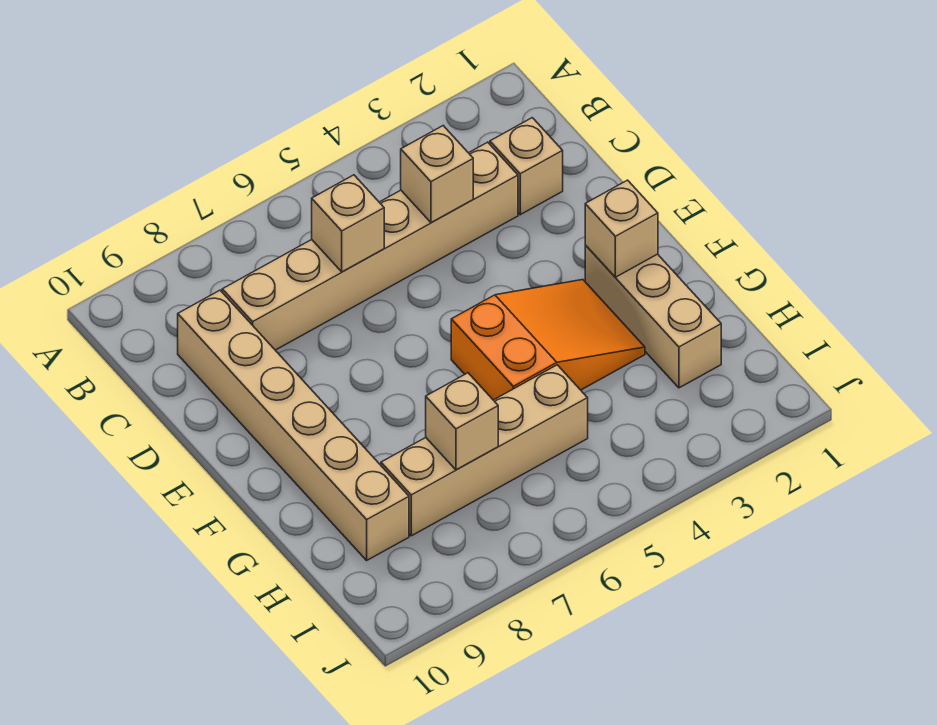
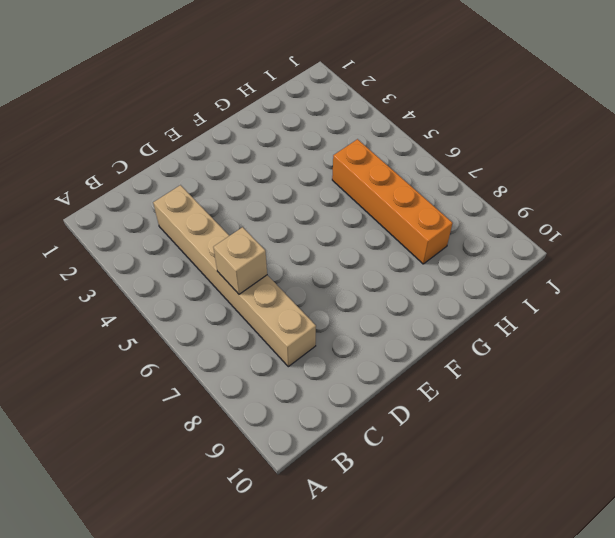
orange brick H5:H8 level 1 -> tan brick H5:H8 level 1
none -> tan brick C2 level 1
none -> tan brick C9:H9 level 1

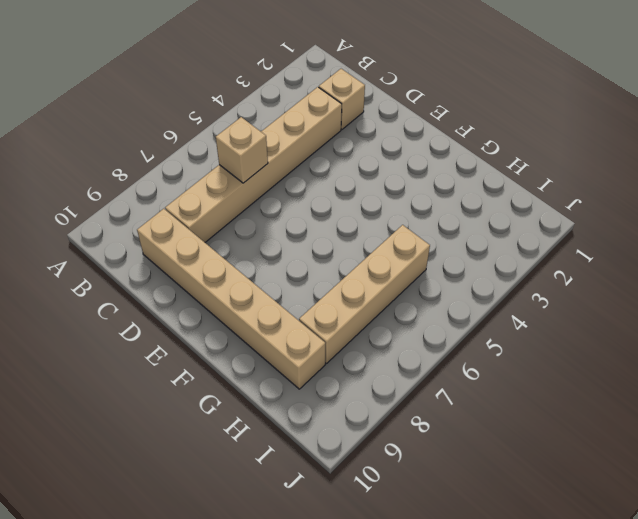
none -> tan brick F2:H2 level 1
none -> orange slope F3:G5 level 1 top 5

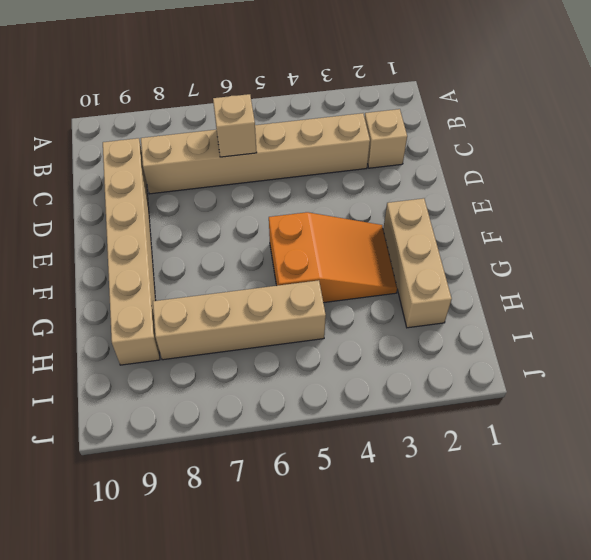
none -> tan brick C4 level 2
none -> tan brick F2 level 2

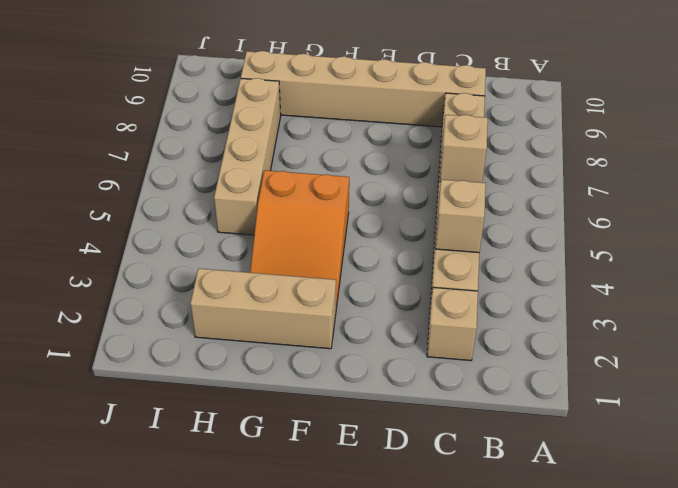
none -> tan brick F2 level 2
none -> tan brick H7 level 2

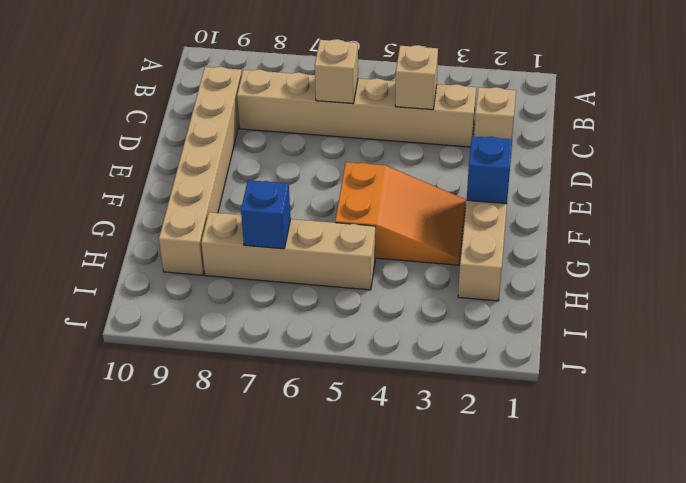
blue brick F2 level 2 -> tan brick F2 level 2
blue brick H7 level 2 -> tan brick H7 level 2

